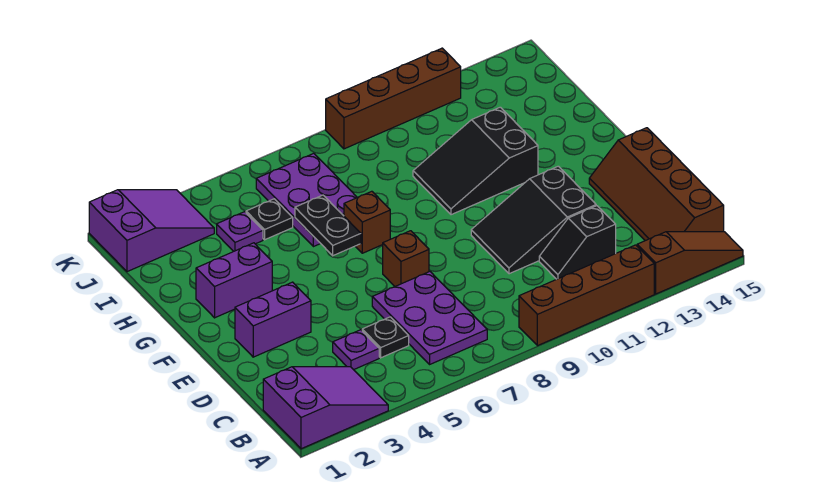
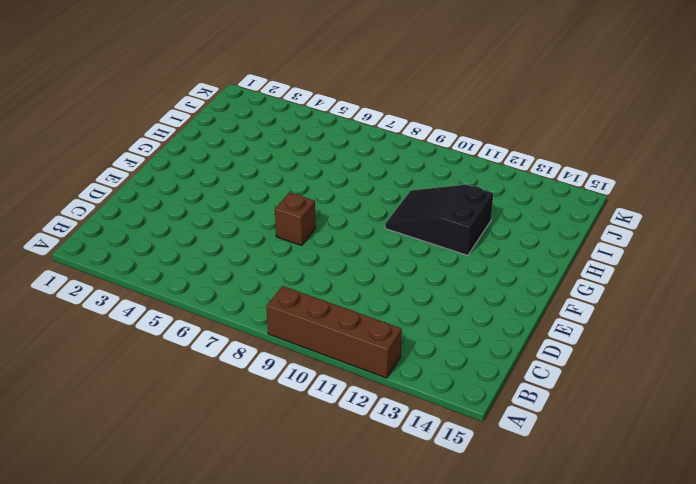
none -> purple slope A1:B3 level 1 top 1
none -> brown slope A13:A15 level 1 top 13
none -> purple plate B6:D7 level 1

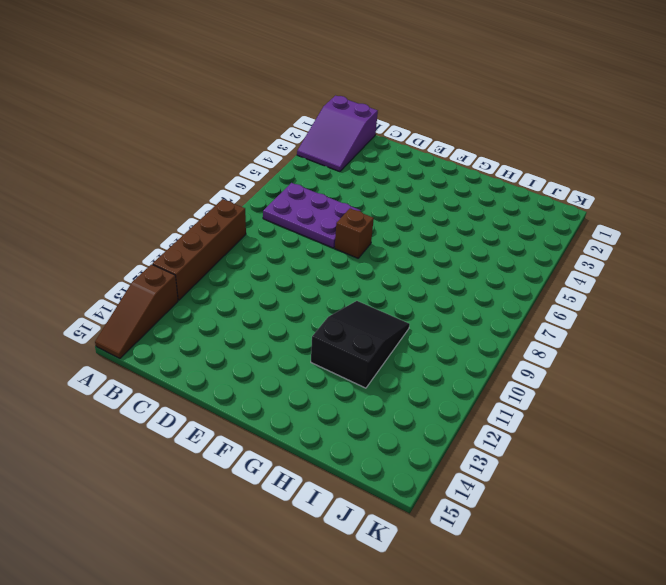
none -> brown slope B14:E15 level 1 top 15
none -> purple plate C4 level 1
none -> black plate C5 level 1

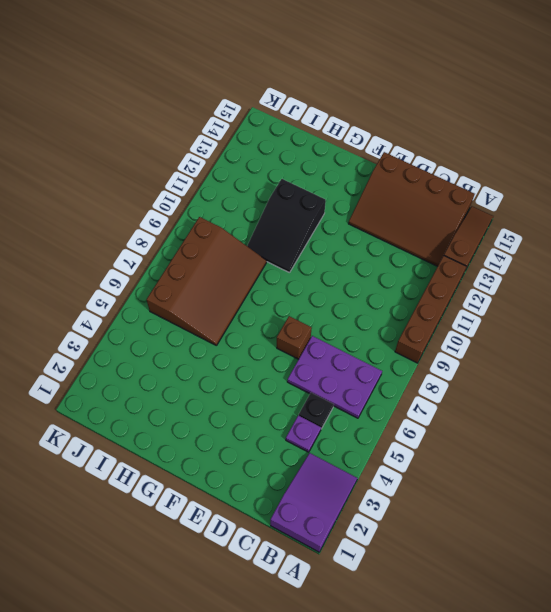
brown slope B13:E15 level 1 top 15 -> brown slope B14:E15 level 1 top 15
brown slope H6:J9 level 1 top J -> purple plate H6:J7 level 1
none -> black slope C11:C12 level 1 top 12
none -> black slope D10:E12 level 1 top 12
none -> purple brick E2:E3 level 1

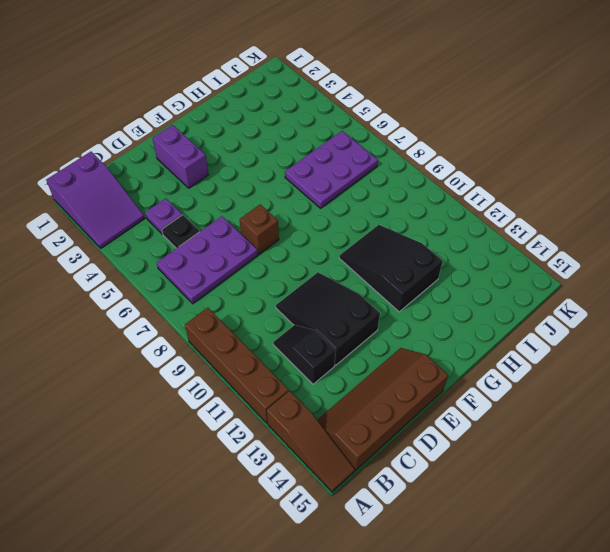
none -> purple brick G2:G3 level 1
none -> brown brick G7 level 1
none -> purple plate I4 level 1

